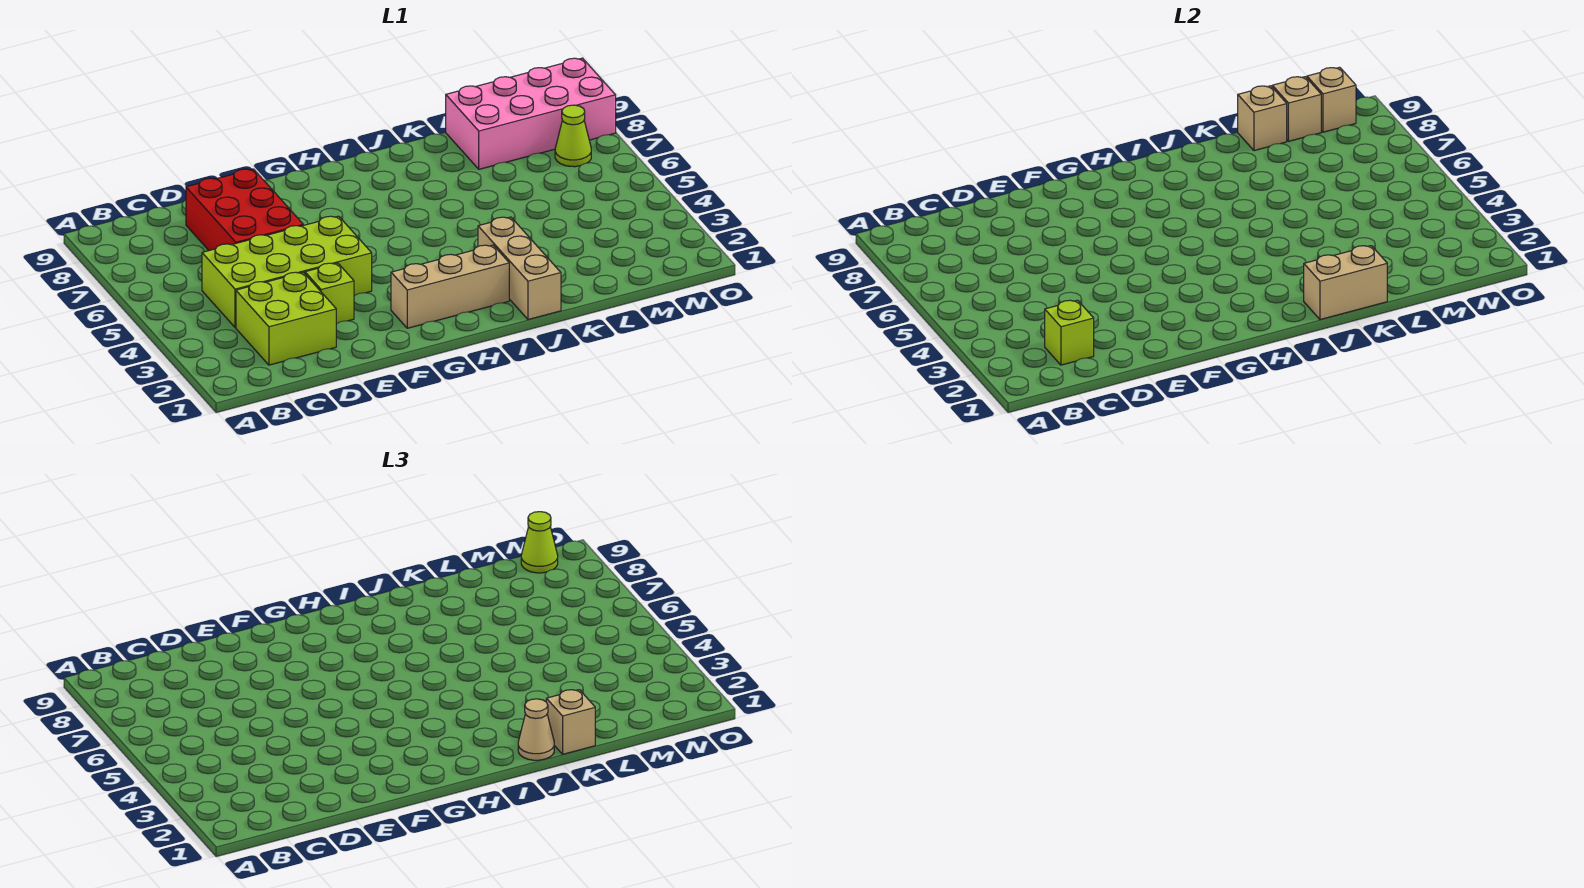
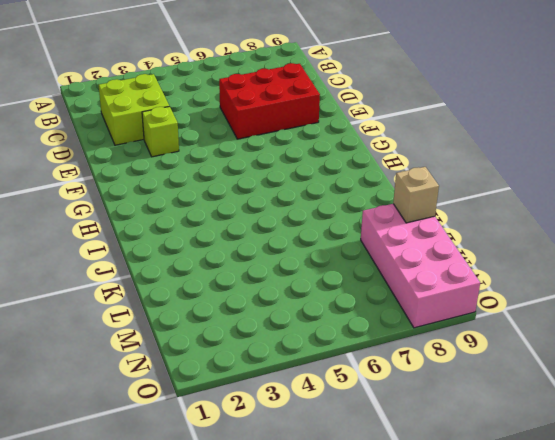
none -> lime brick C4:F5 level 1
none -> tan brick G2:I2 level 1
none -> tan brick J1:J3 level 1

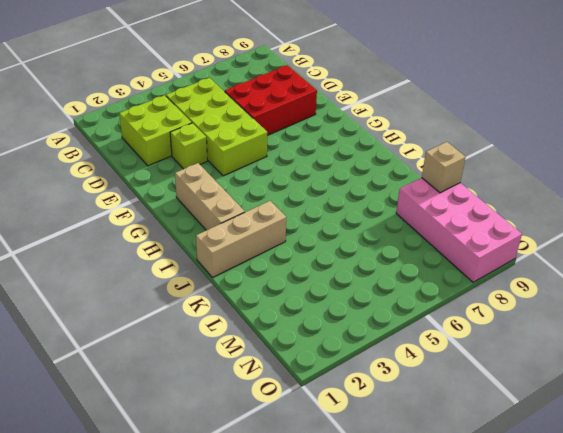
none -> lime cone N7 level 1
none -> lime brick C2 level 2
none -> tan brick J1:K1 level 2

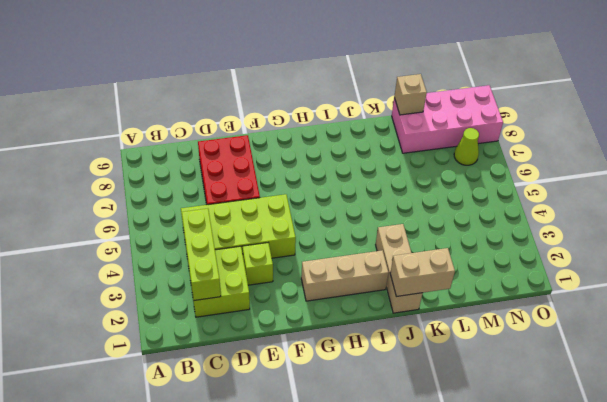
lime brick C2:C4 level 2 -> lime brick C2 level 2
none -> tan brick M9 level 2
none -> tan brick N9 level 2
none -> tan cone J1 level 3

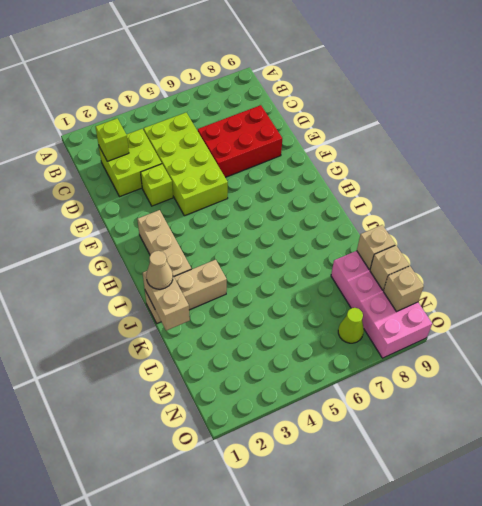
none -> tan brick K1 level 3
none -> lime cone N9 level 3

